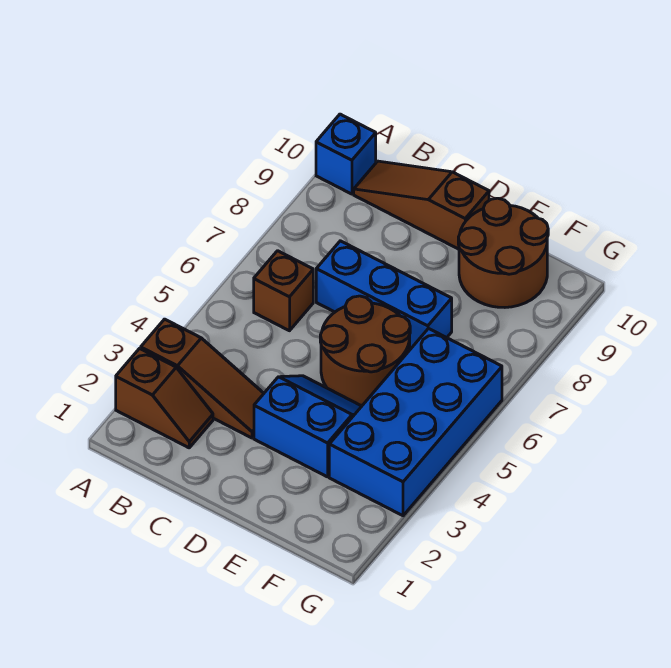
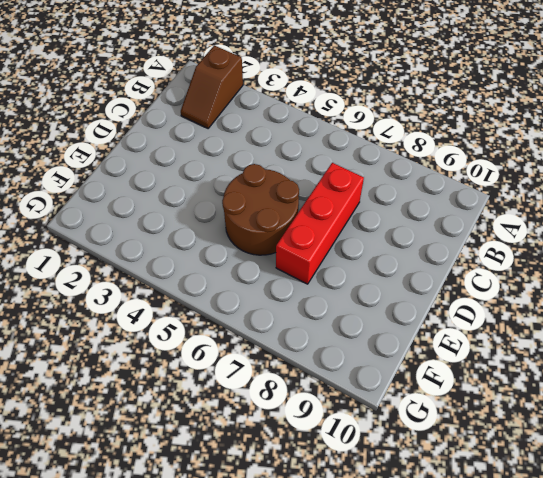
red brick C7:E7 level 1 -> blue brick C7:E7 level 1
none -> brown slope A3:C3 level 1 top A
none -> blue brick A10 level 1

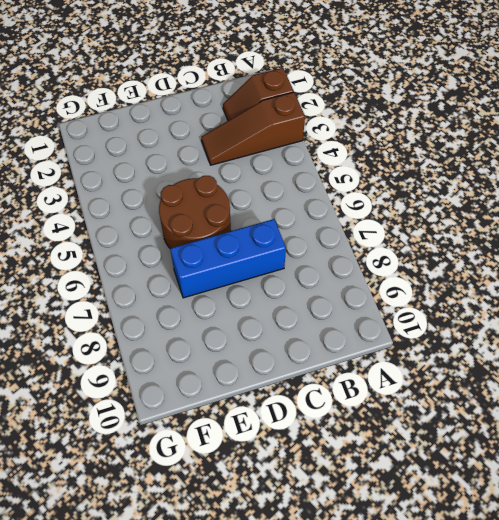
none -> blue brick A10 level 1
none -> brown brick B6 level 1

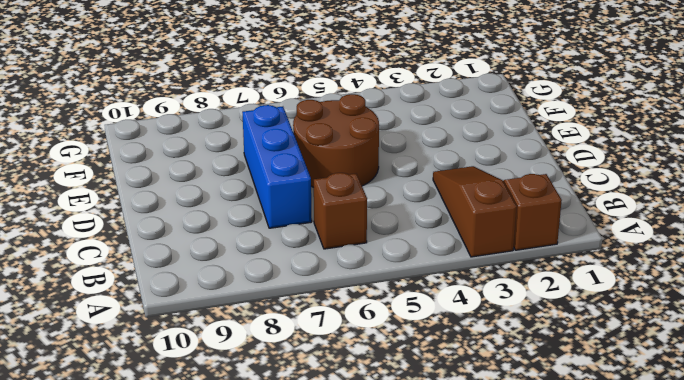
none -> blue brick A10 level 1
none -> brown slope B10:D10 level 1 top D

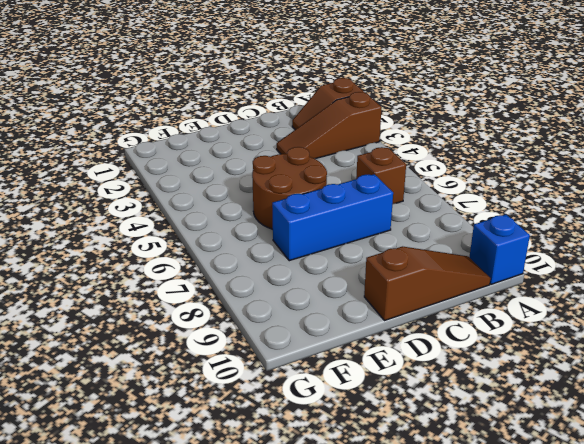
none -> blue slope D3:E4 level 1 top 3
none -> brown round brick E9:F10 level 1

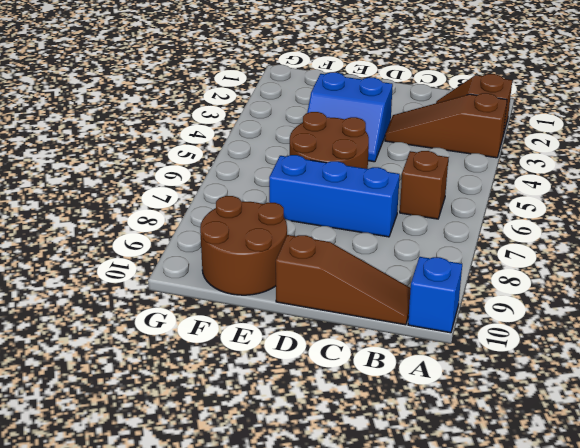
none -> blue brick F3:G6 level 1

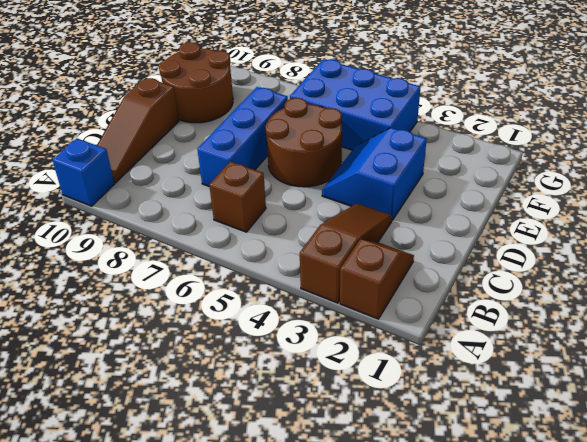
blue brick F4:G6 level 1 -> blue brick F3:G6 level 1

